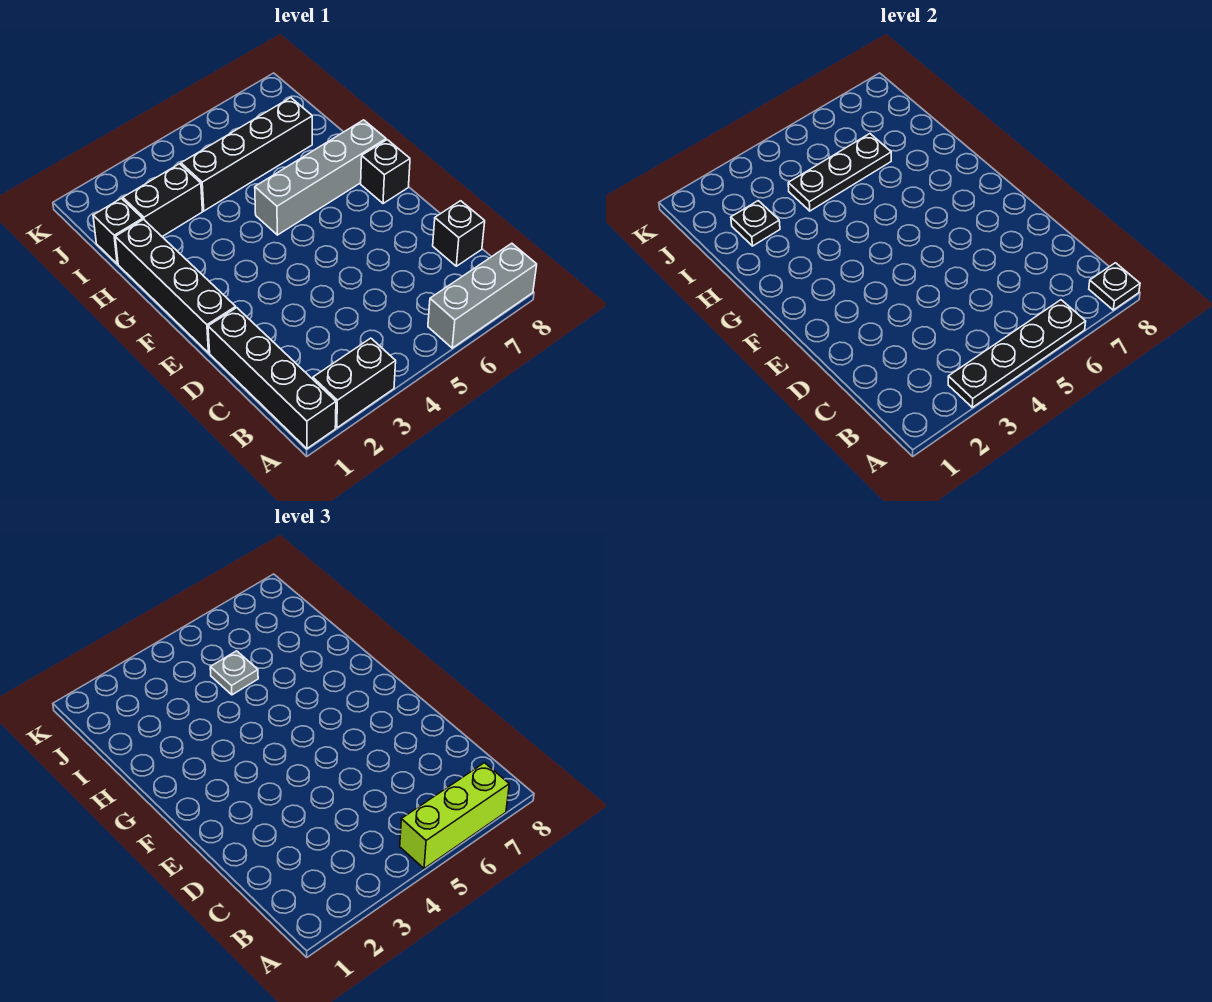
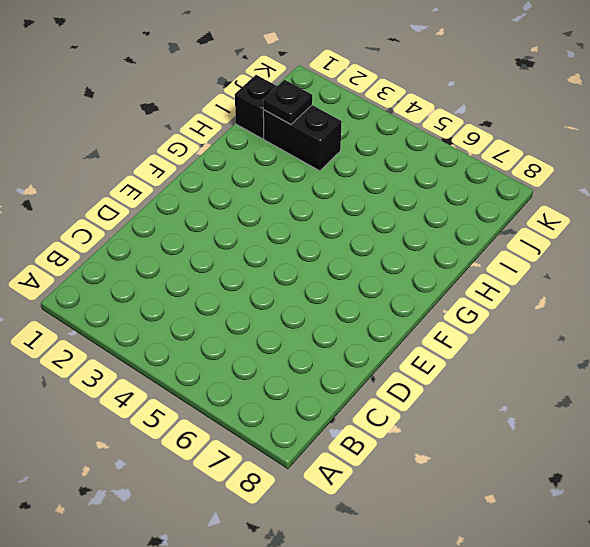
none -> black brick A1:D1 level 1
none -> black brick A2:A3 level 1
none -> grey brick A6:A8 level 1

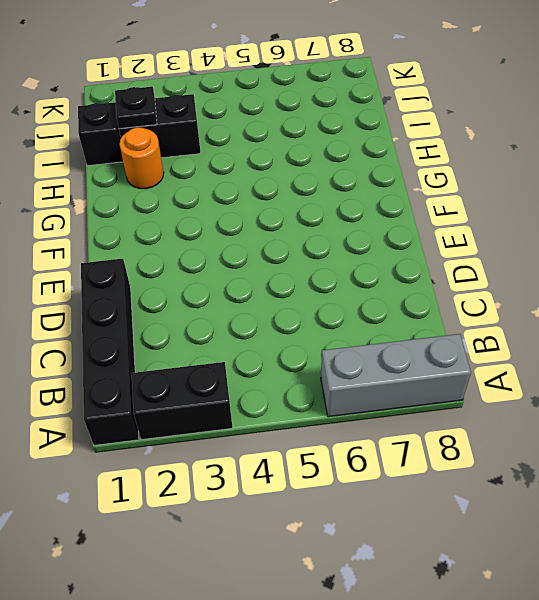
orange round brick H2 level 1 -> none
none -> black brick C8 level 1
none -> black brick E1:H1 level 1
none -> black brick F8 level 1

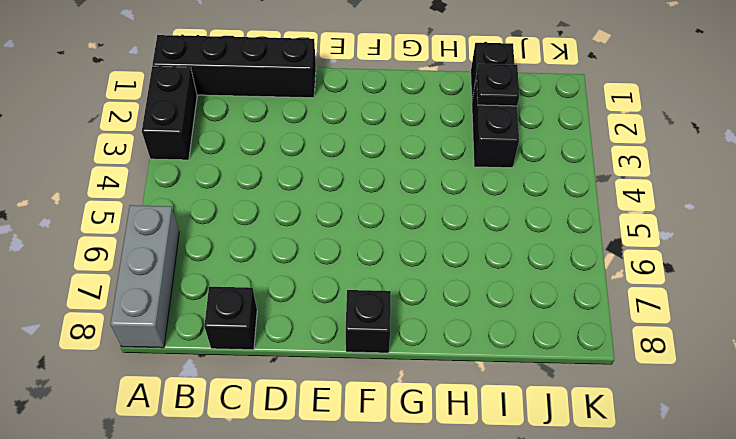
none -> black brick E1:H1 level 1
none -> grey brick G5:G8 level 1
none -> black brick I4:I7 level 1

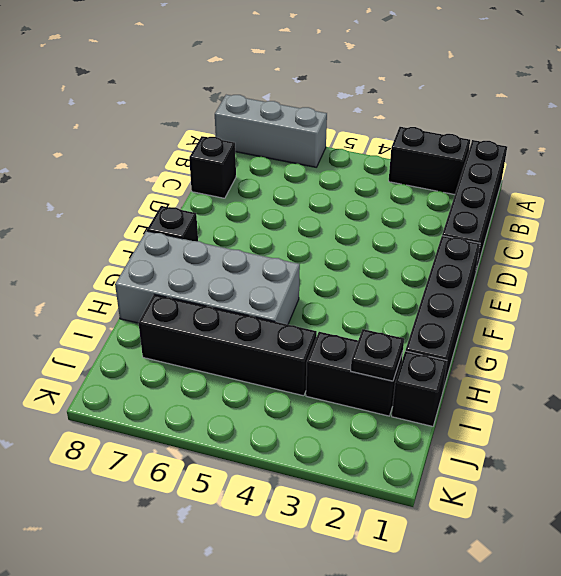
grey brick G5:H8 level 1 -> grey brick G5:G8 level 1
none -> black plate A3:A6 level 2
none -> black plate A8 level 2
none -> black plate I4:I6 level 2

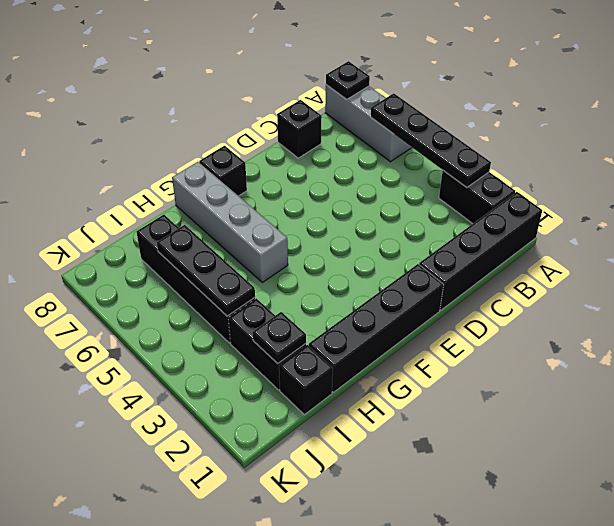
none -> lime brick A5:A7 level 3
none -> grey plate I5 level 3

